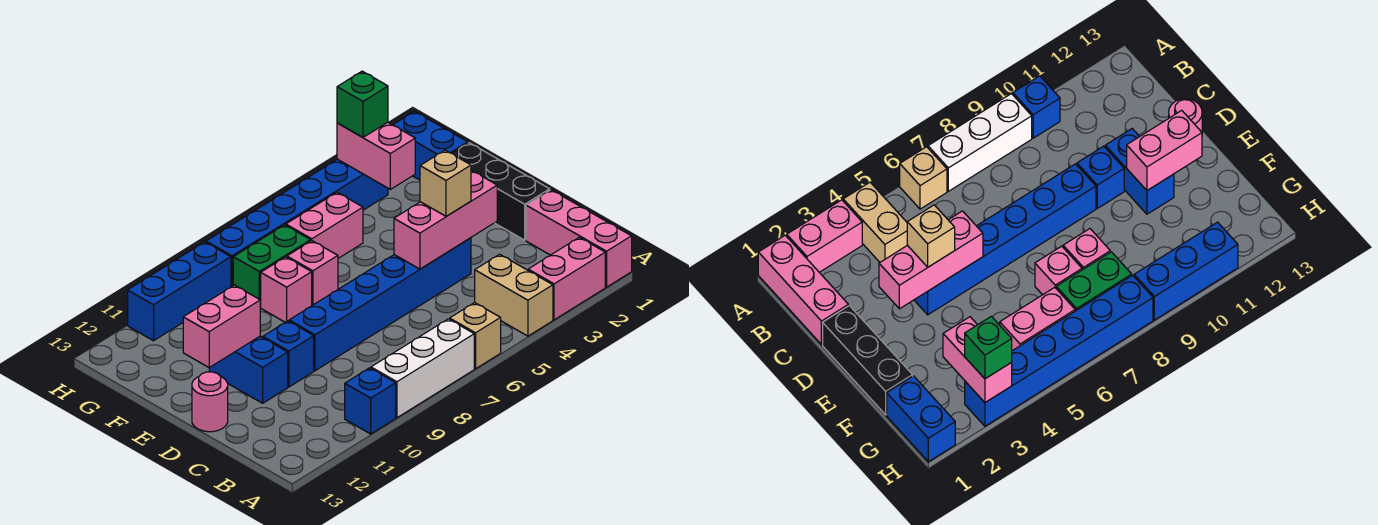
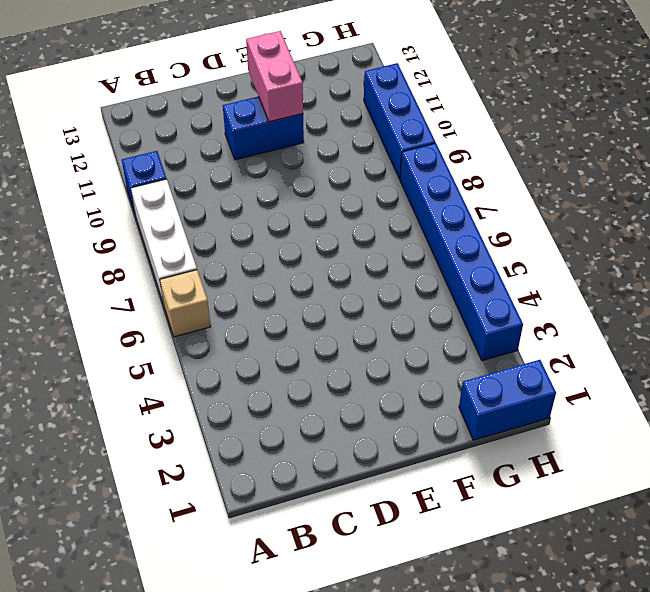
none -> pink brick A1:C1 level 1
none -> pink brick A2:A3 level 1
none -> tan brick A4:B4 level 1

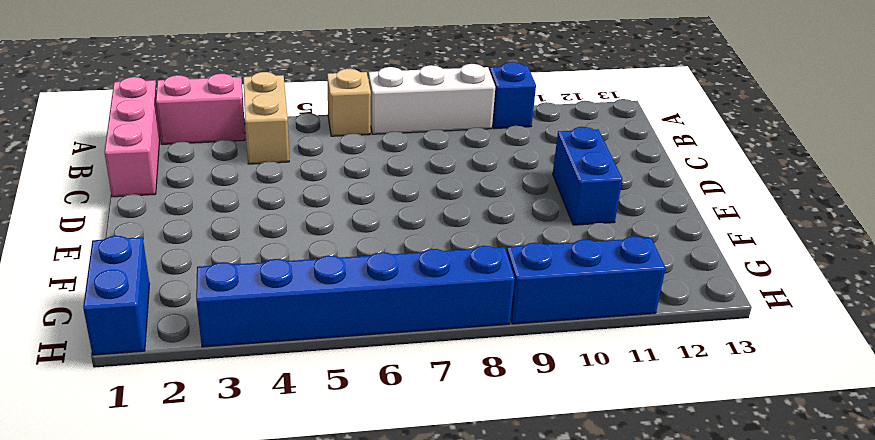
none -> black brick D1:F1 level 1
none -> blue brick D4:D9 level 1
none -> blue brick D10 level 1

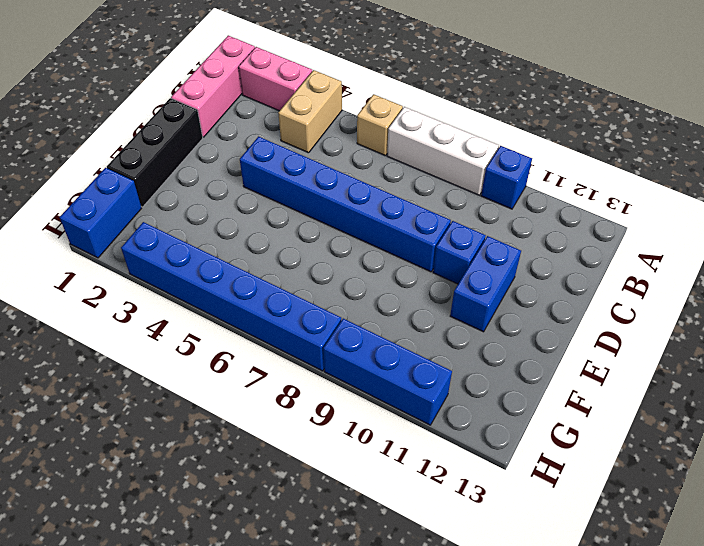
none -> pink round brick D13 level 1
none -> pink brick F7 level 1
none -> pink brick F8 level 1

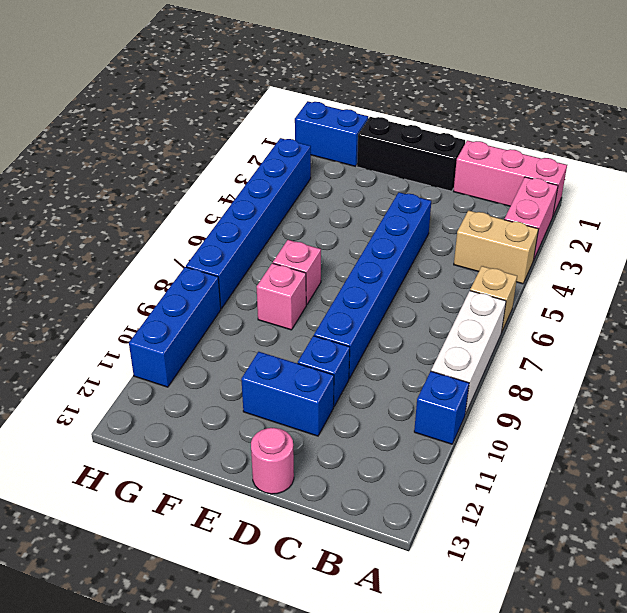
none -> pink brick G5:G6 level 1
none -> green brick G7:G8 level 1
none -> pink brick D3:D5 level 2

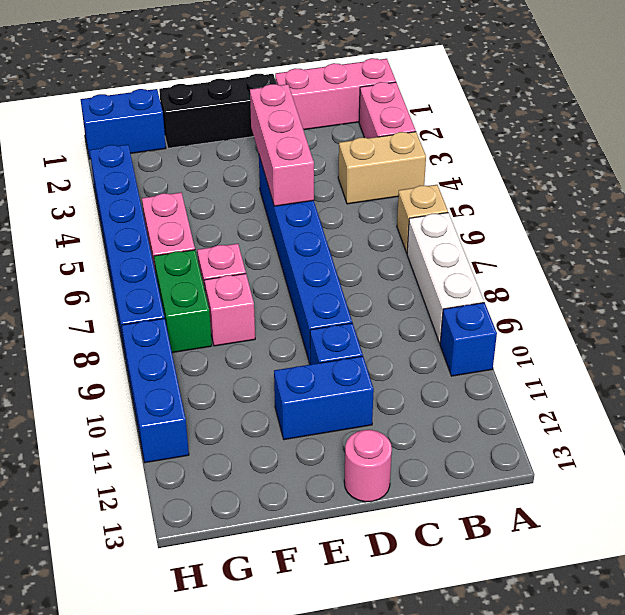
none -> pink brick E11:E12 level 2
none -> pink brick G3:H3 level 2
none -> tan brick D4 level 3

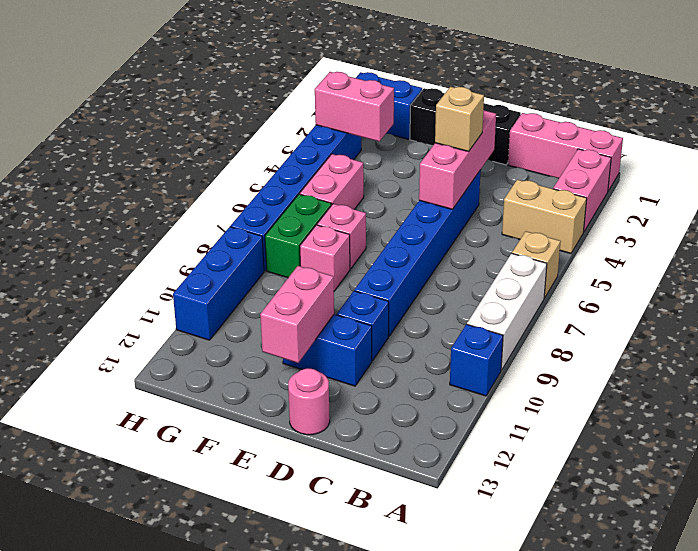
none -> green brick H3 level 3

